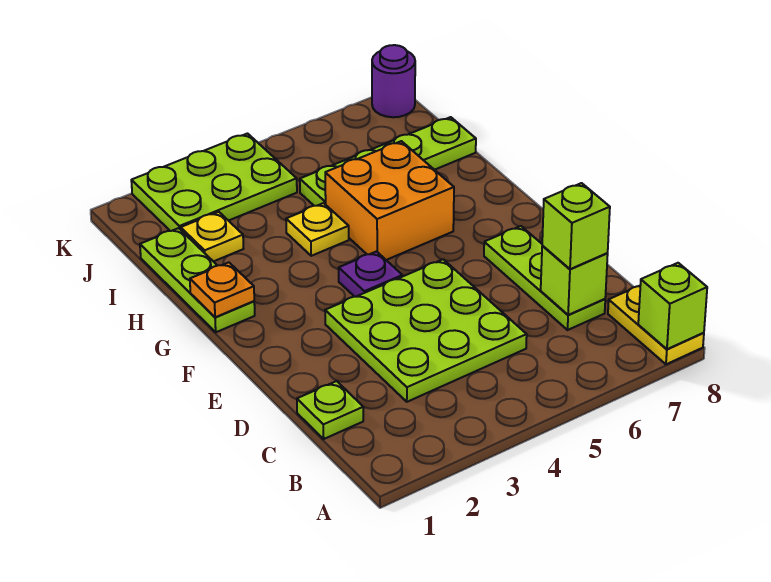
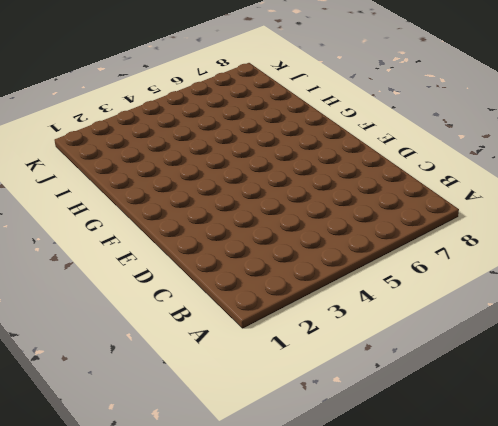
none -> yellow plate A8:B8 level 1
none -> lime plate C1 level 1
none -> lime plate C3:E5 level 1

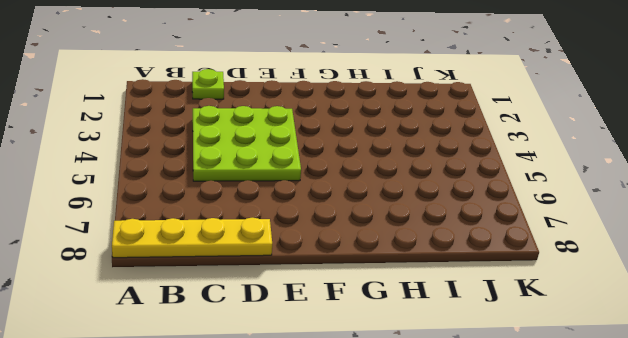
yellow plate A8:D8 level 1 -> yellow plate A8:B8 level 1
none -> lime plate C7:E7 level 1
none -> purple plate F4 level 1
none -> lime plate G1:I1 level 1

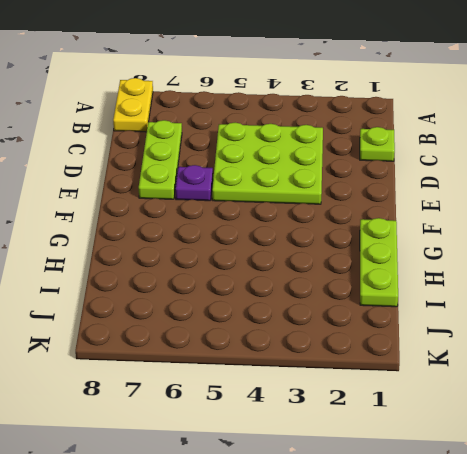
purple plate E6 level 1 -> purple plate F4 level 1
none -> orange brick G5:H6 level 1
none -> yellow plate H4 level 1
none -> yellow plate I2 level 1

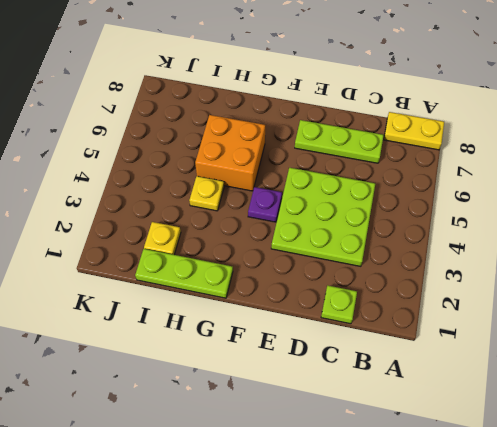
none -> lime plate I5:I8 level 1
none -> lime plate J2:K4 level 1
none -> purple round brick K8 level 1

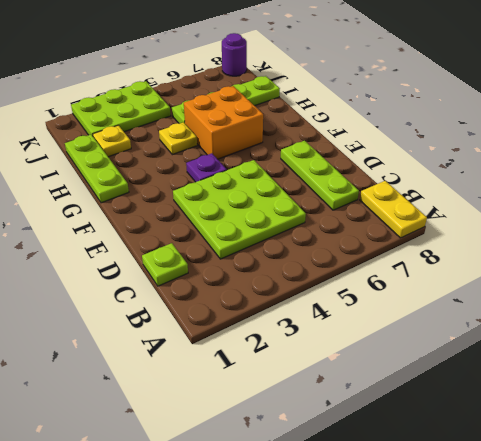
none -> lime brick A8 level 2
none -> lime brick C7 level 2
none -> orange plate G1 level 2

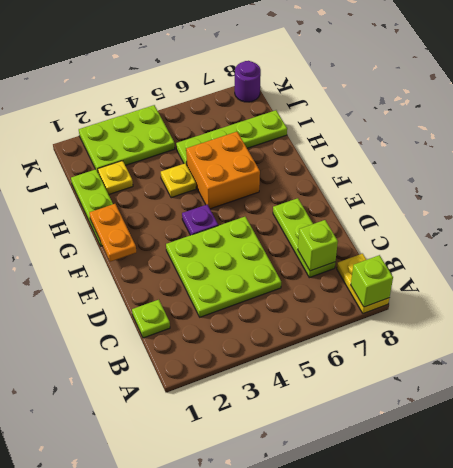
orange plate F1:G1 level 2 -> orange plate G1 level 2
none -> lime brick C7 level 3

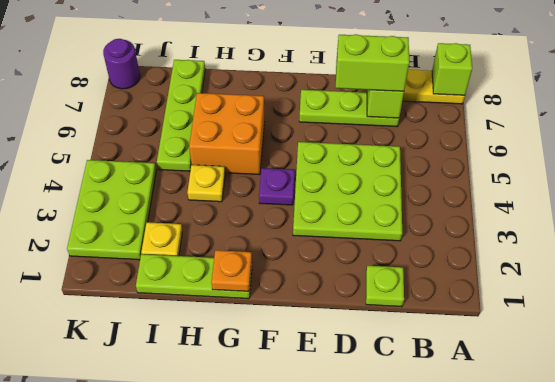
lime brick C7:D7 level 3 -> lime brick C7 level 3

